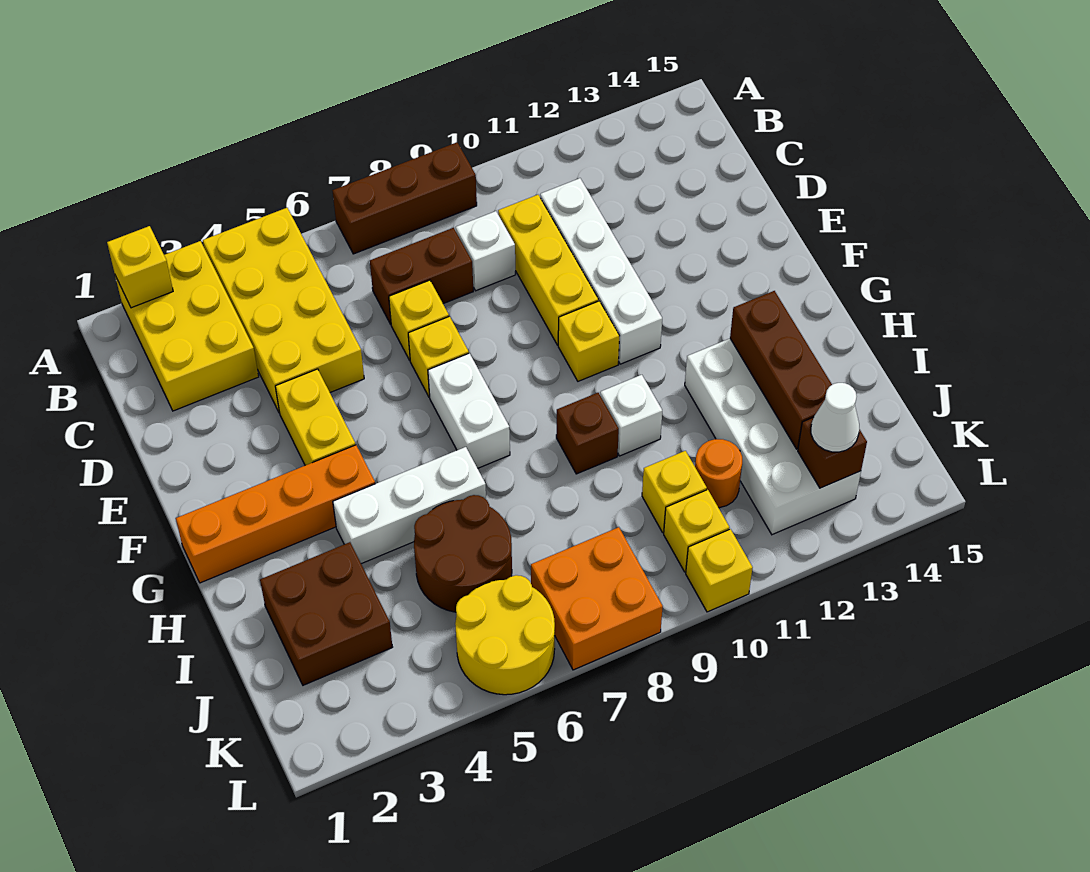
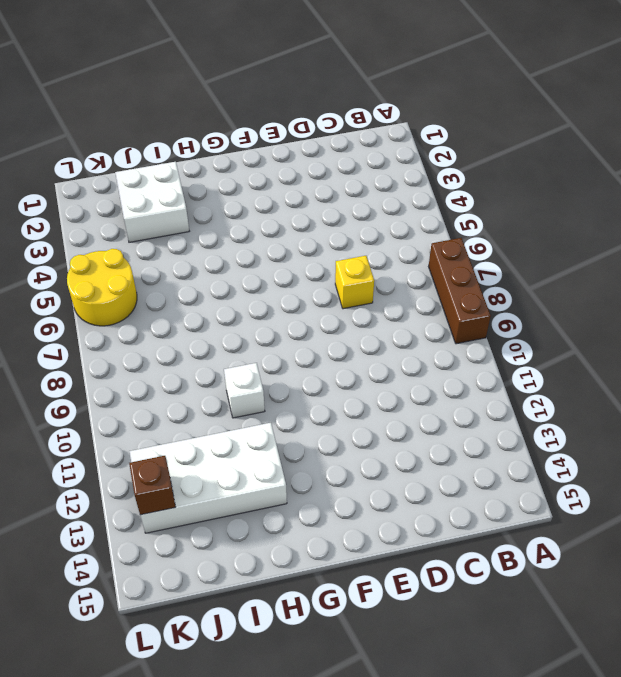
white brick I2:J3 level 1 -> brown brick I2:J3 level 1
none -> yellow brick A2:C3 level 1
none -> yellow brick A4:D5 level 1
none -> brown brick C7:C8 level 1

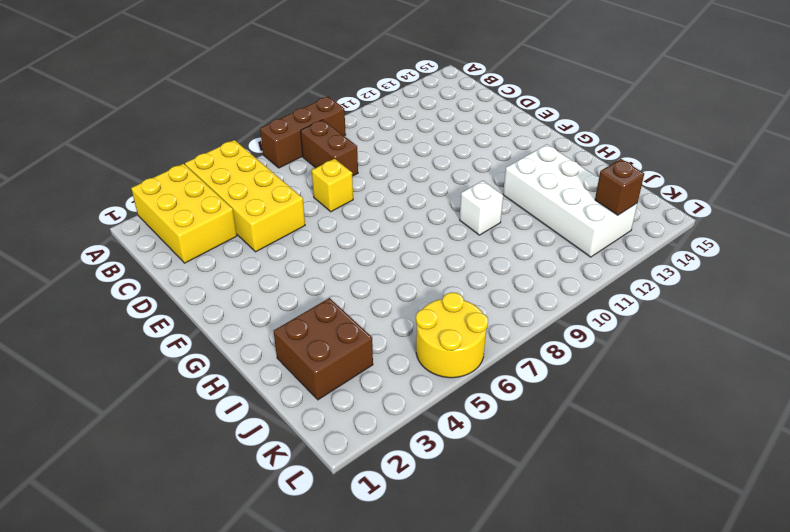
brown brick B8:C8 level 1 -> brown brick C7:C8 level 1
none -> white brick C9 level 1
none -> yellow brick C10:E10 level 1
none -> white brick C11:F11 level 1

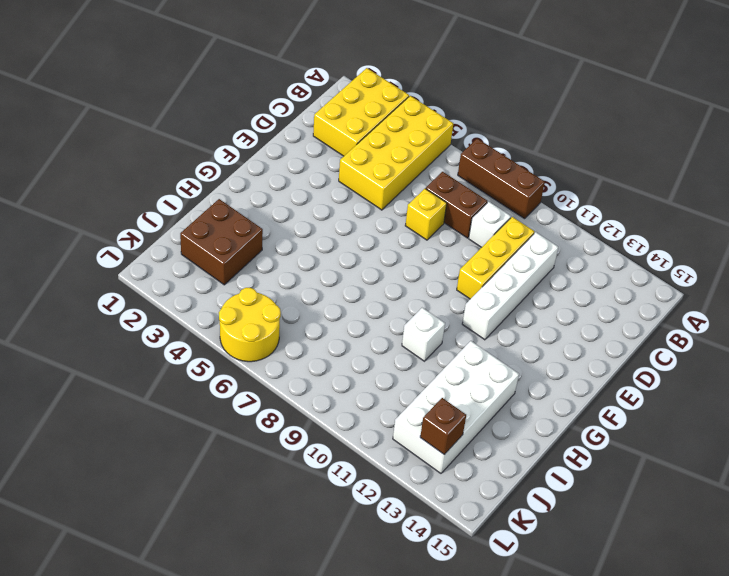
none -> yellow brick E4:F4 level 1
none -> yellow brick E7 level 1
none -> white brick F7:G7 level 1

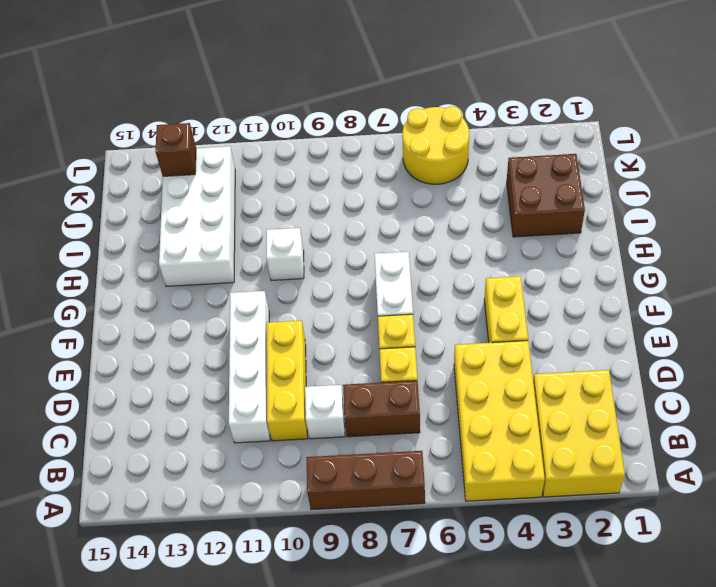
none -> yellow brick F10 level 1
none -> orange brick G1:G4 level 1
none -> white brick H4:H6 level 1

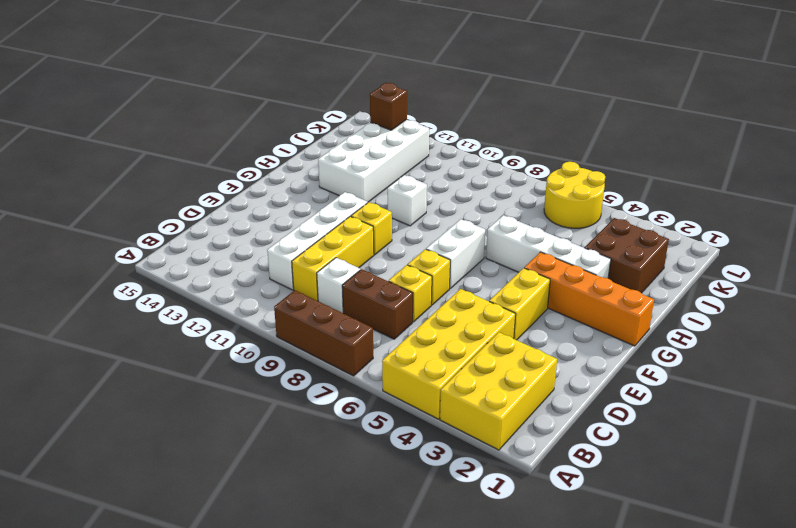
white brick H3:H6 level 1 -> white brick H4:H6 level 1
none -> brown brick H9 level 1
none -> brown round brick I5:J6 level 1
none -> yellow brick J10 level 1

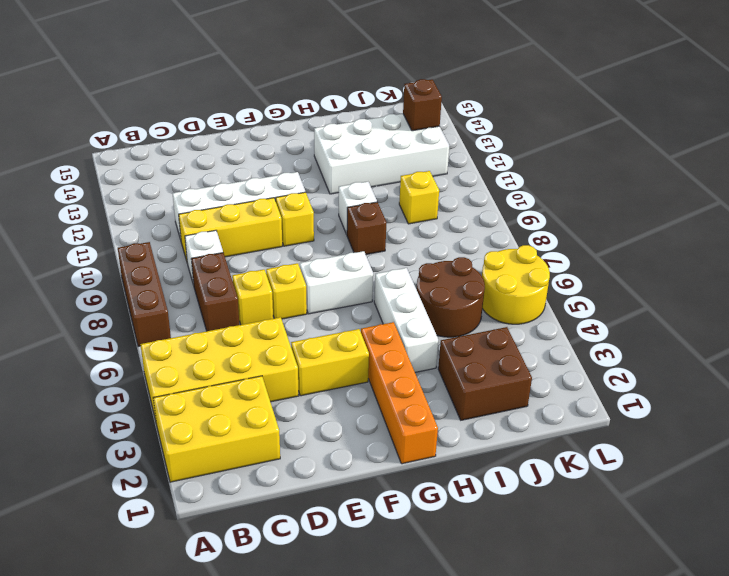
none -> orange round brick J11 level 1
none -> orange brick K7:L8 level 1
none -> yellow brick K10 level 1

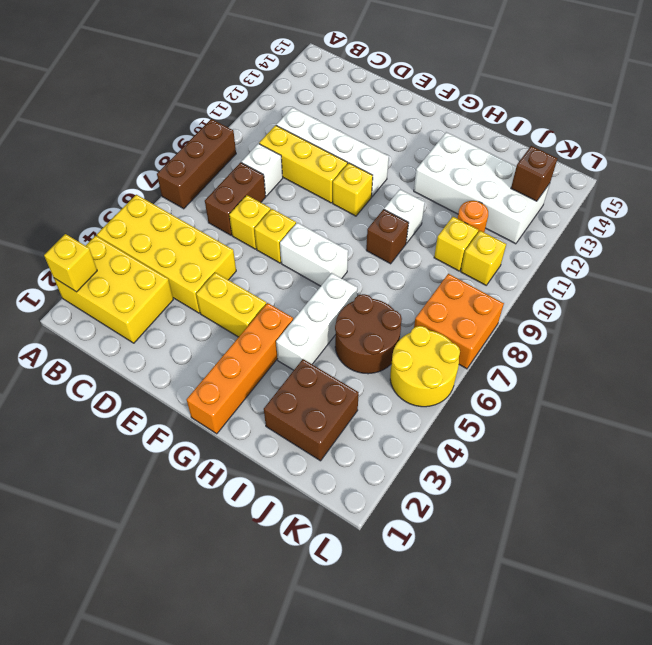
none -> yellow brick L10 level 1
none -> brown brick H13:J13 level 2
none -> white cone K13 level 3

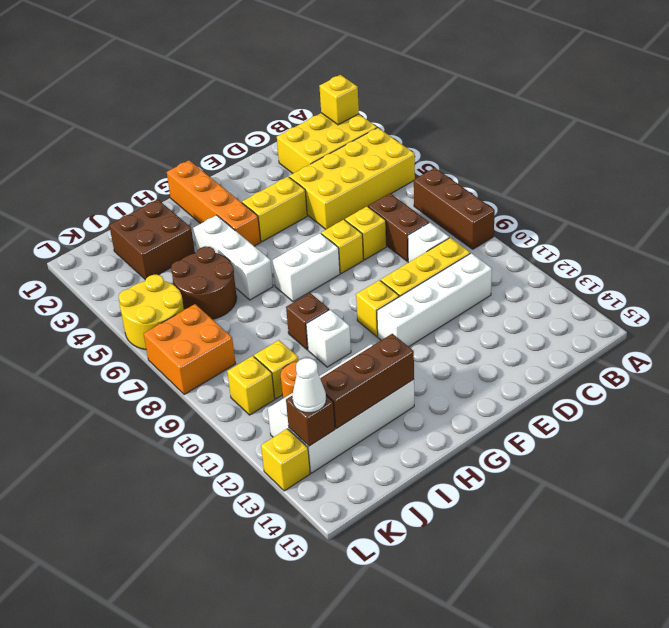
yellow brick L13 level 1 -> yellow brick L10 level 1

